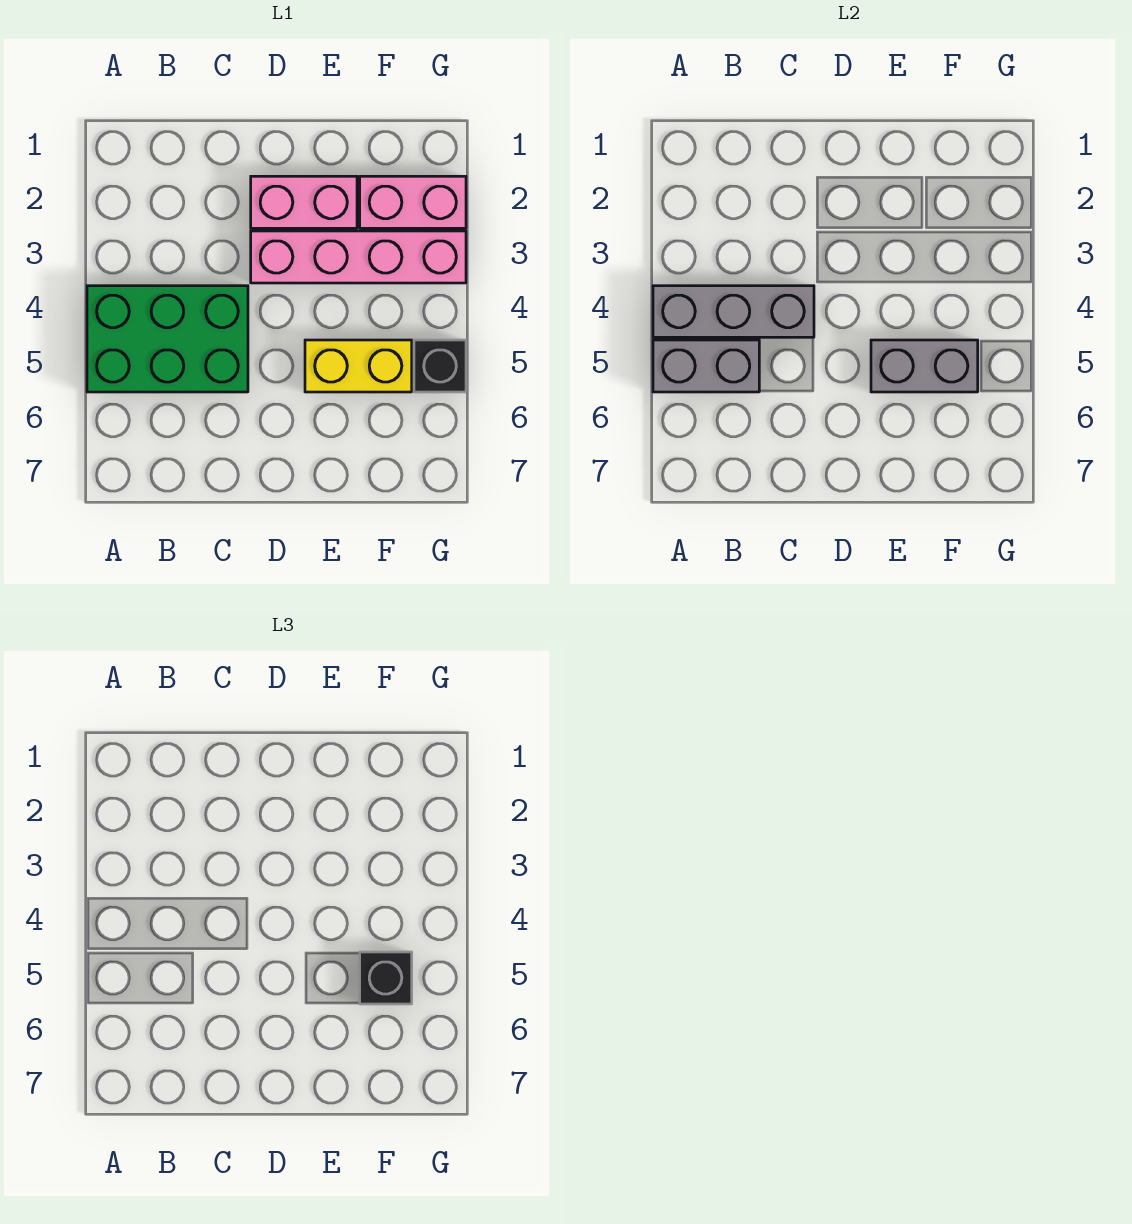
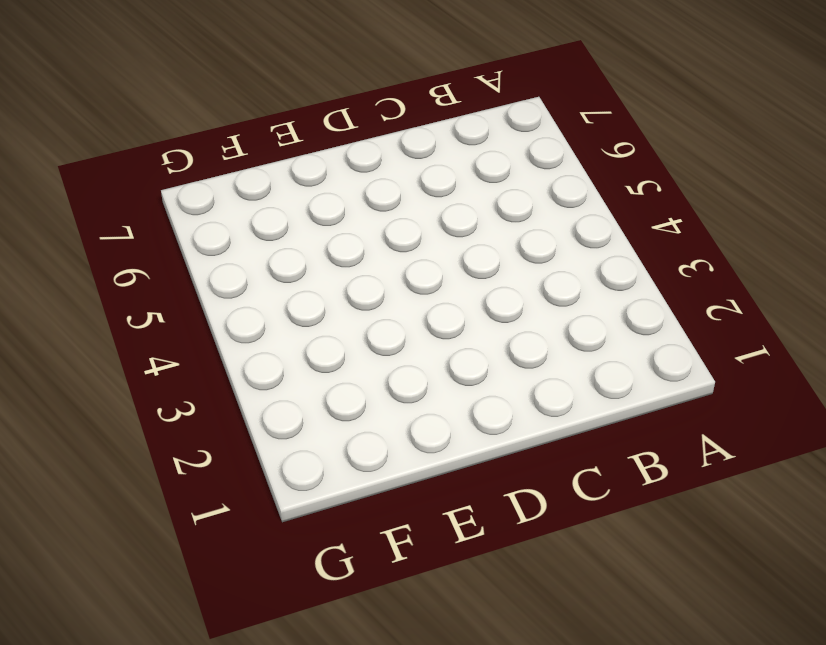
none -> green brick A4:C5 level 1
none -> pink brick D2:E2 level 1

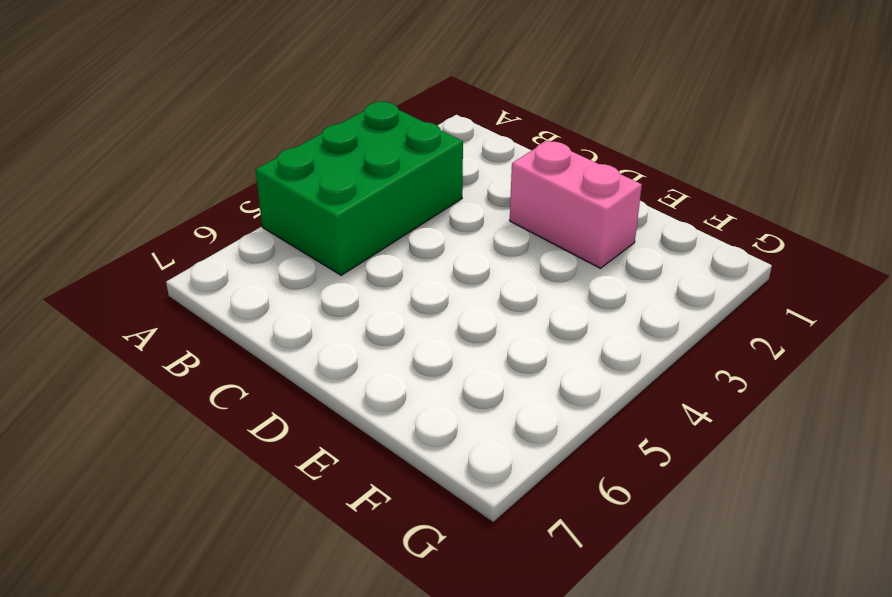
green brick A3:B5 level 1 -> green brick A4:C5 level 1
none -> pink brick D3:G3 level 1
none -> yellow brick E5:F5 level 1

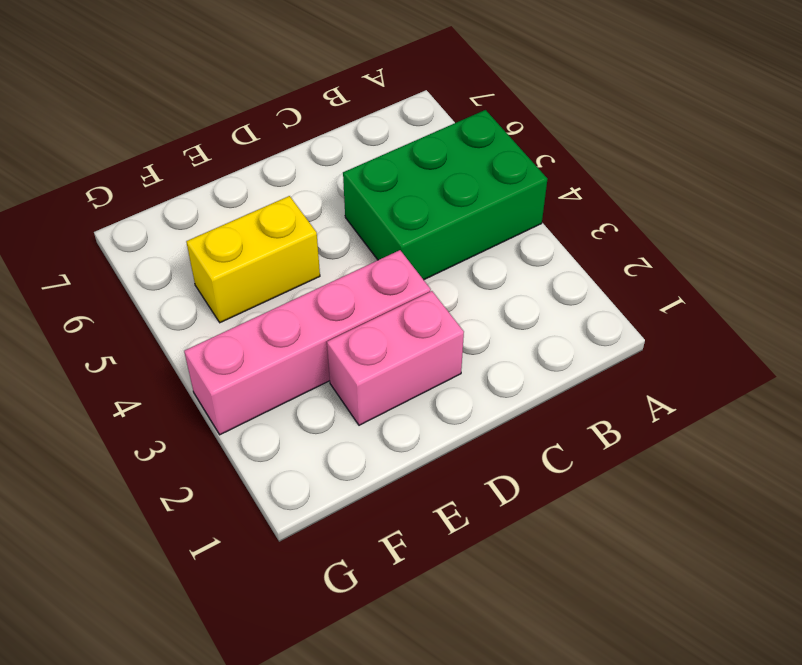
none -> pink brick F2:G2 level 1
none -> black brick G5 level 1

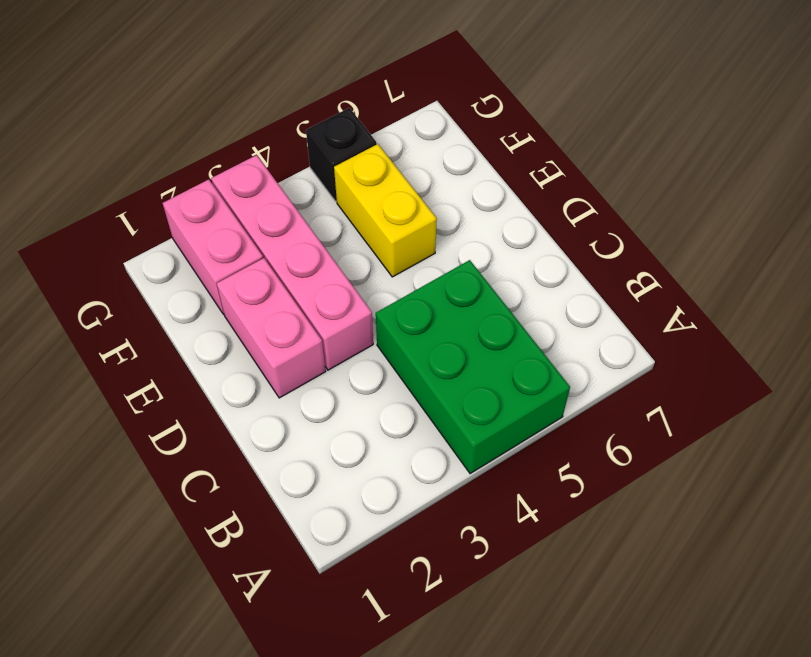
none -> grey brick A4:C4 level 2
none -> grey brick A5:B5 level 2

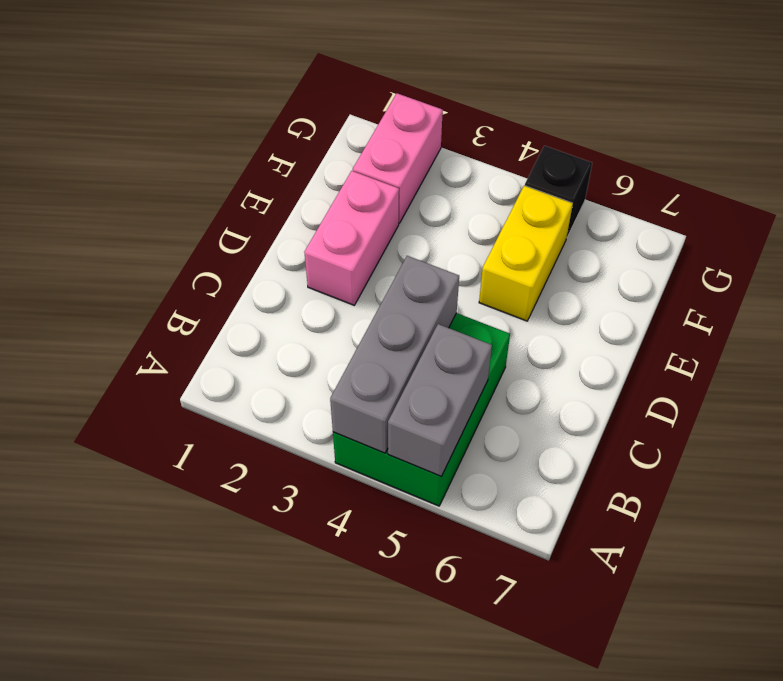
none -> pink brick D3:G3 level 1
none -> grey brick E5:F5 level 2

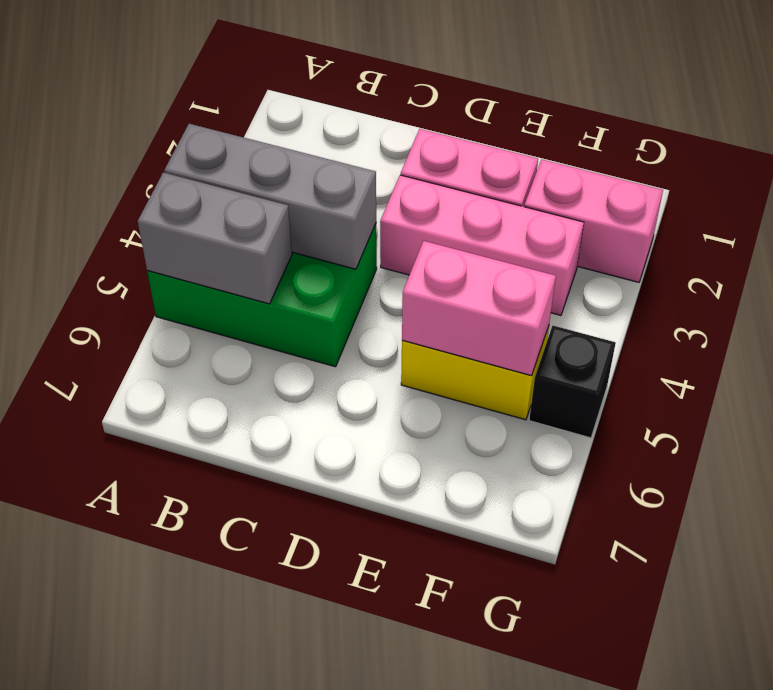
pink brick D3:F3 level 1 -> pink brick D3:G3 level 1
pink brick E5:F5 level 2 -> grey brick E5:F5 level 2
none -> black brick F5 level 3

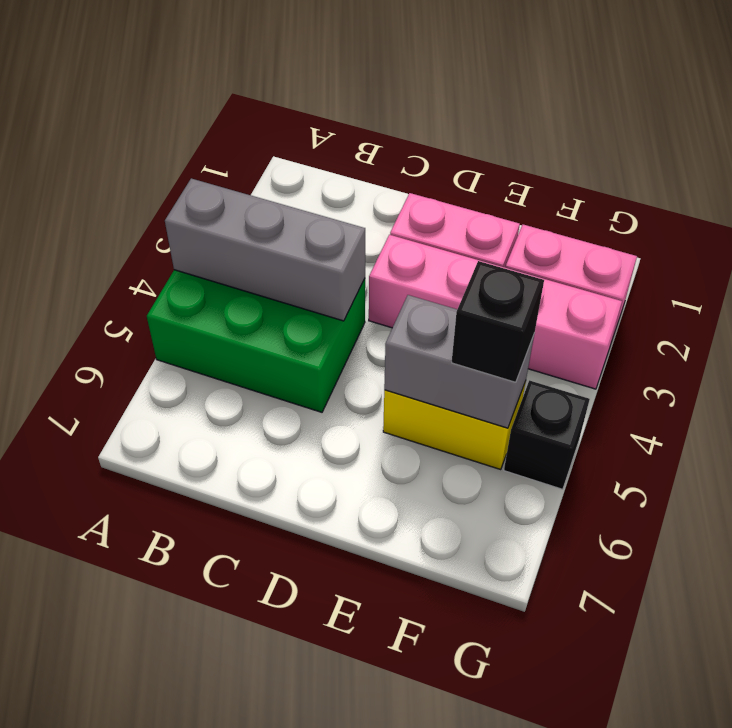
none -> grey brick A5:B5 level 2

